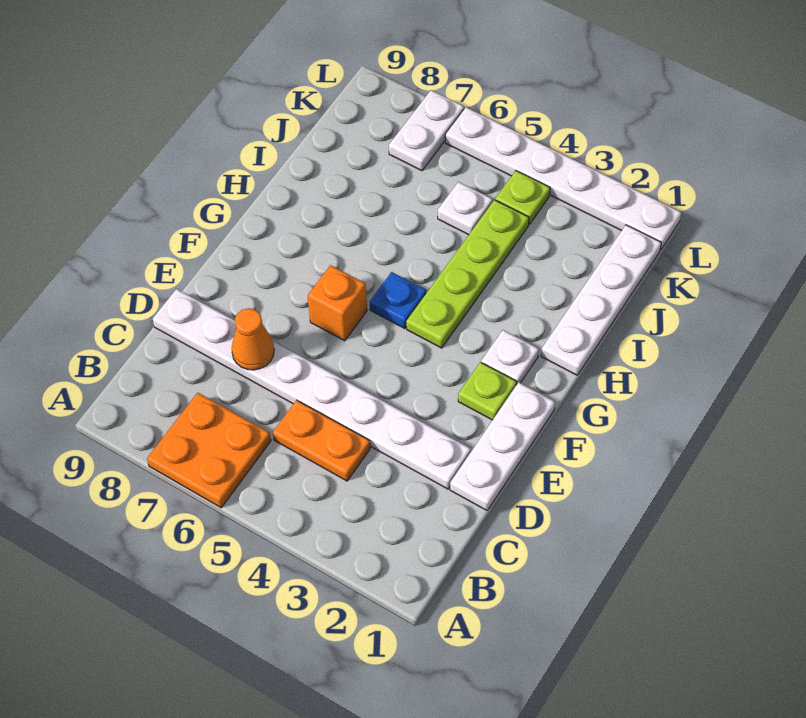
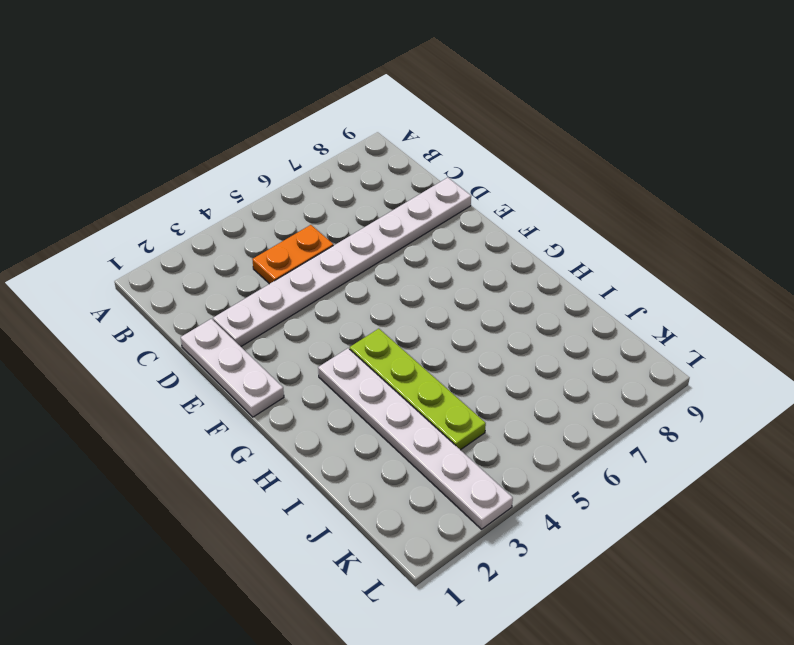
white plate G3:L3 level 1 -> white plate L1:L6 level 1
none -> orange plate A6:B7 level 1
none -> lime plate F2 level 1
none -> orange brick F6 level 1

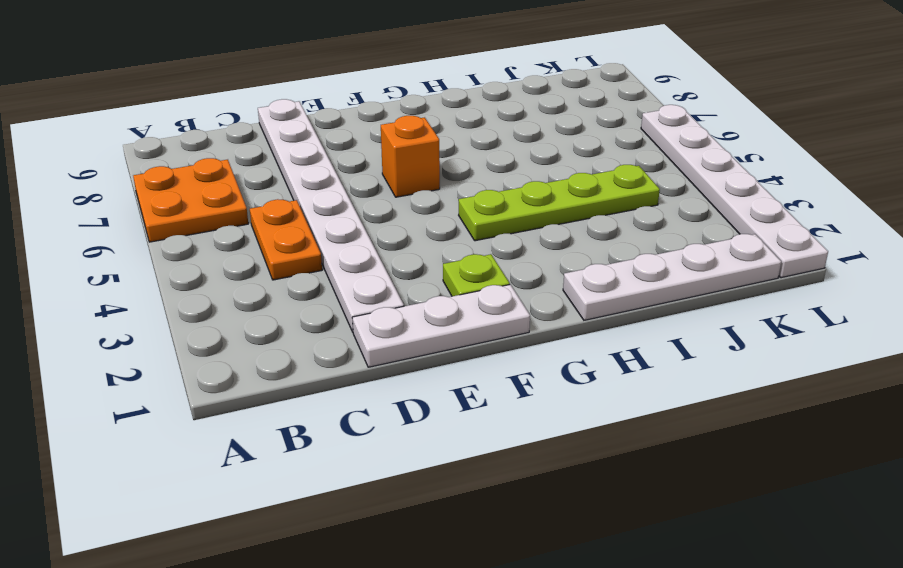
none -> white plate G2 level 1
none -> blue plate G5 level 1
none -> white plate J5 level 1

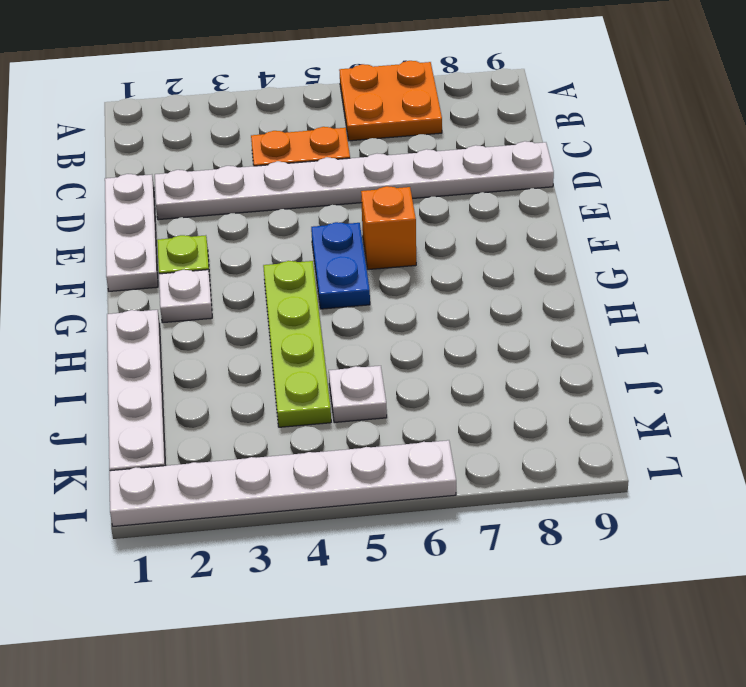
blue plate F5:G5 level 1 -> blue plate G5 level 1
none -> lime plate K4 level 1
none -> white plate K7:L7 level 1
none -> orange cone D7 level 2

